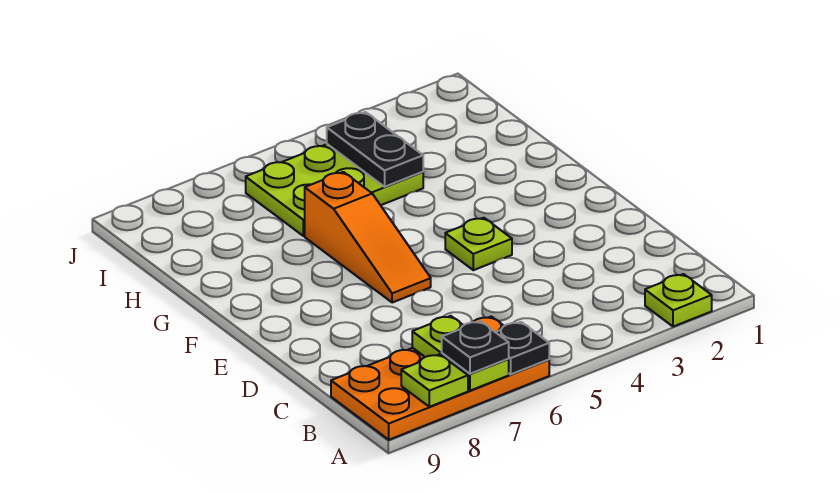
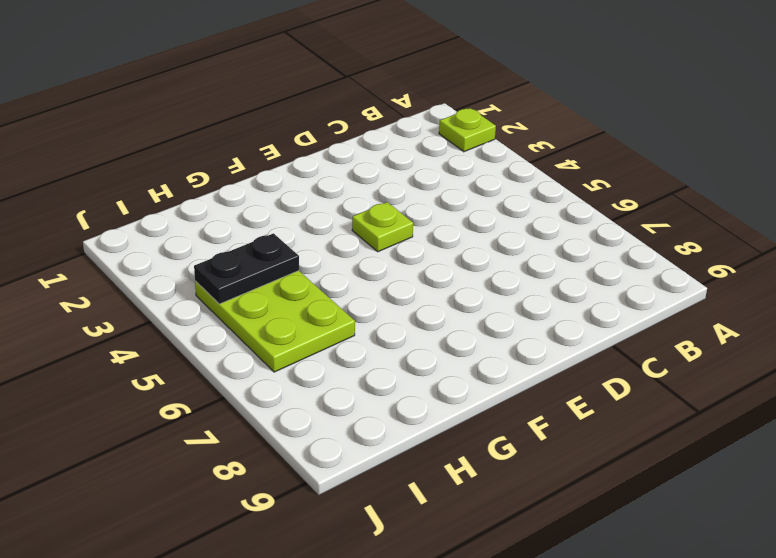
none -> orange plate A6:B9 level 1
none -> orange slope E6:G6 level 1 top G

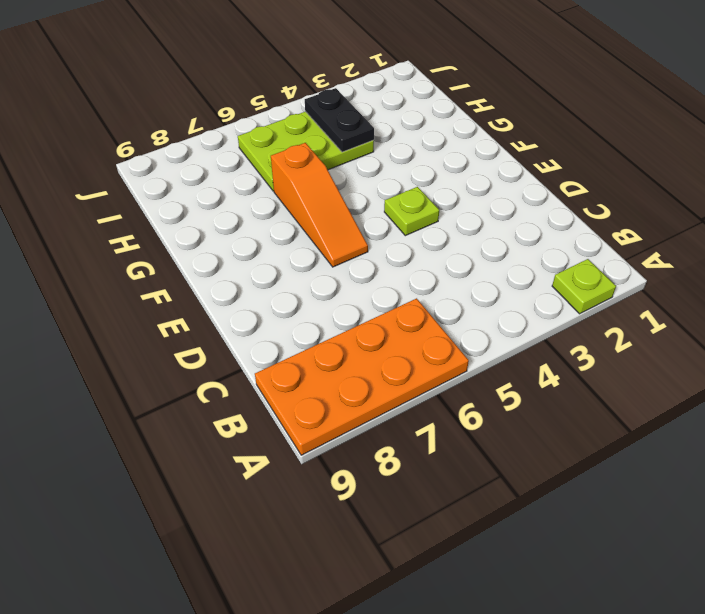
none -> black plate A6 level 2
none -> lime plate A7:B7 level 2

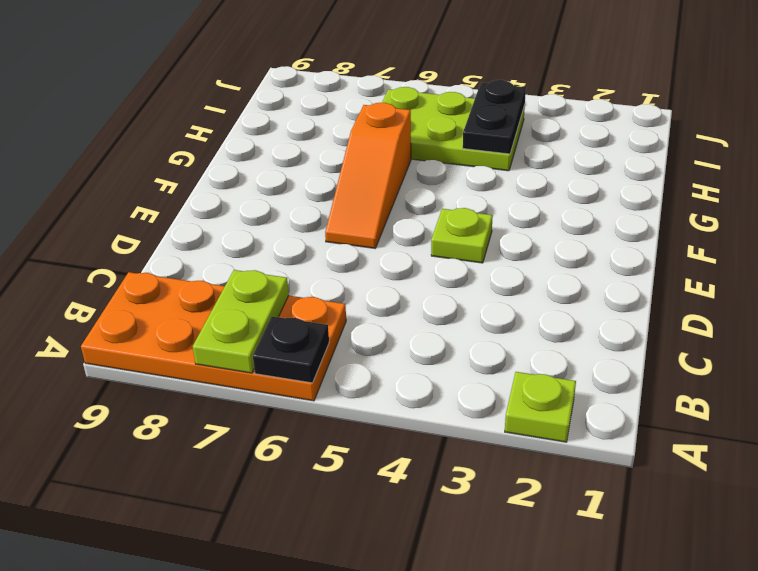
none -> lime plate A8 level 2
none -> black plate A7 level 3

